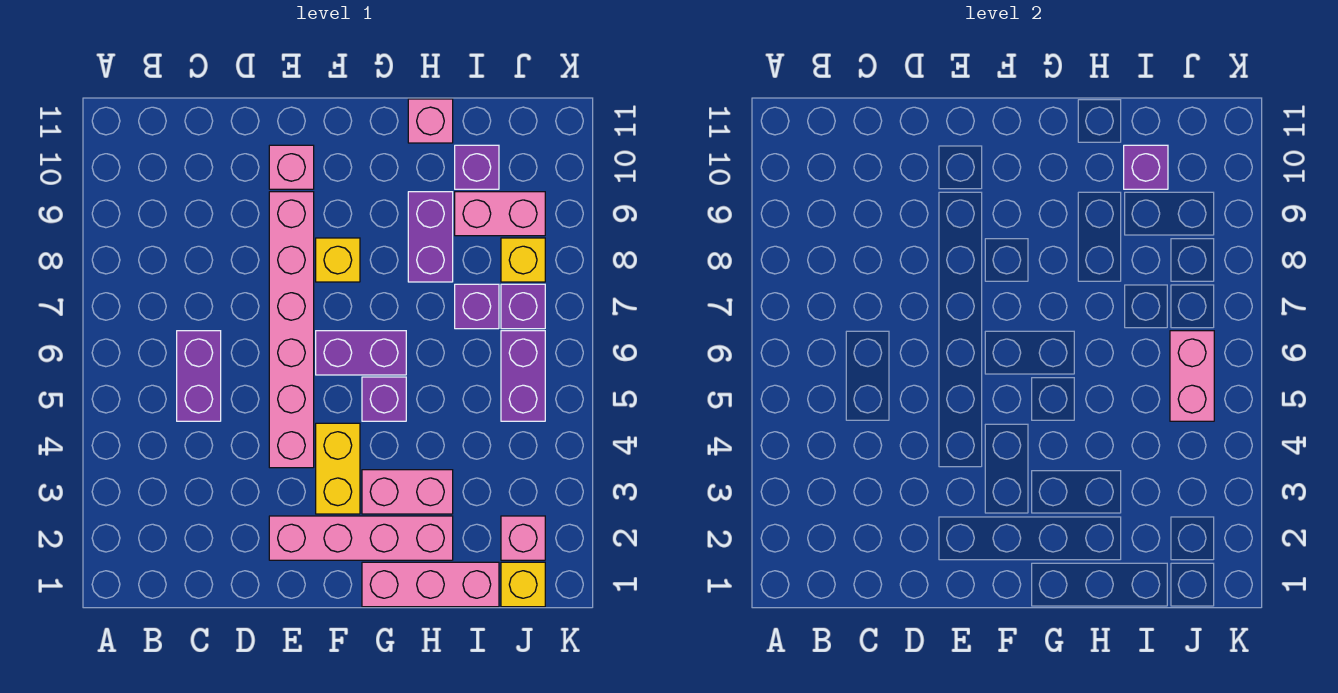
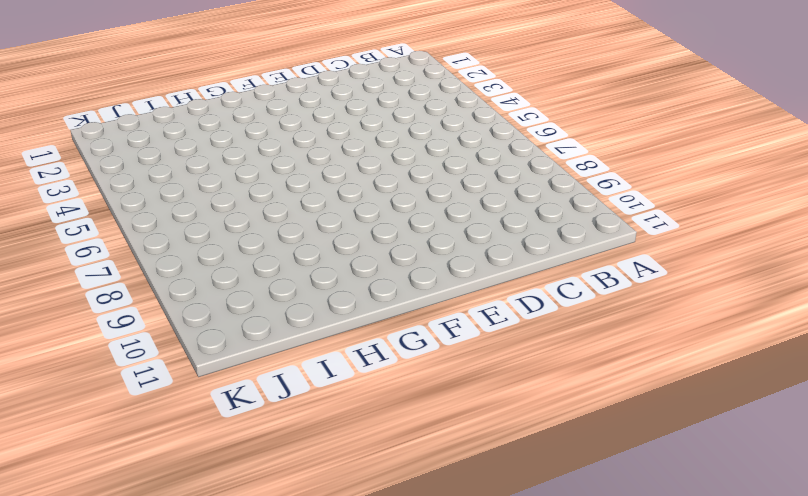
none -> purple brick C5:C6 level 1
none -> pink brick E2:H2 level 1
none -> pink brick E4:E9 level 1

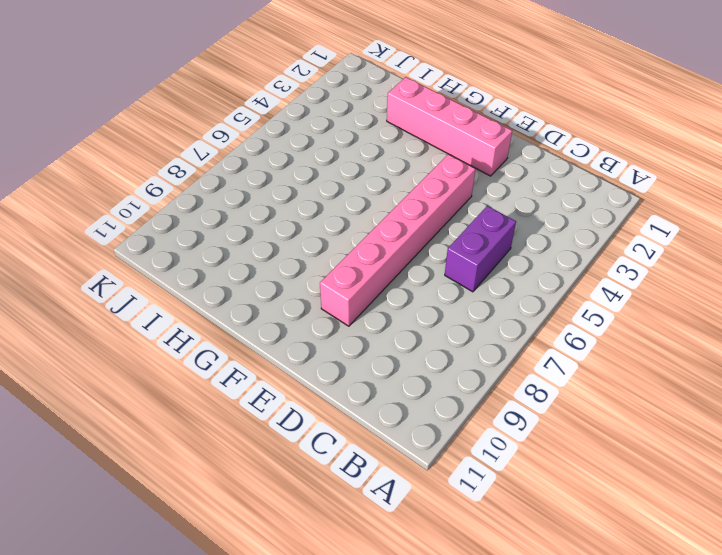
none -> pink brick E10 level 1
none -> yellow brick F3:F4 level 1
none -> purple brick F6:G6 level 1

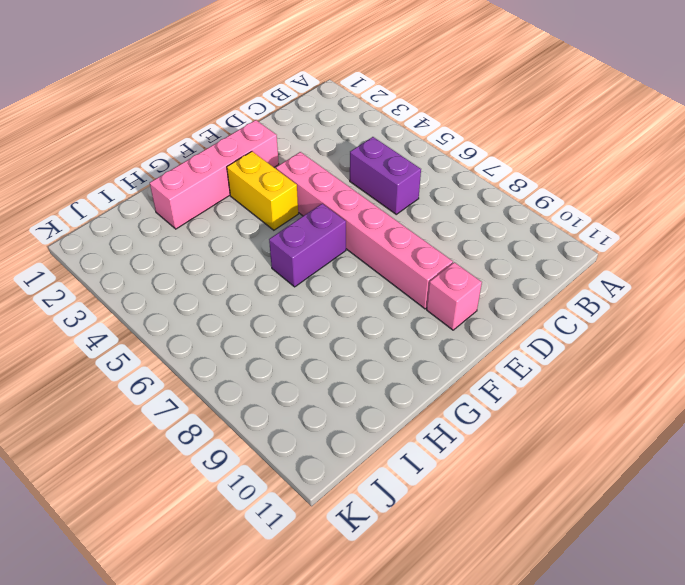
none -> yellow brick F8 level 1
none -> pink brick G1:I1 level 1
none -> pink brick G3:H3 level 1

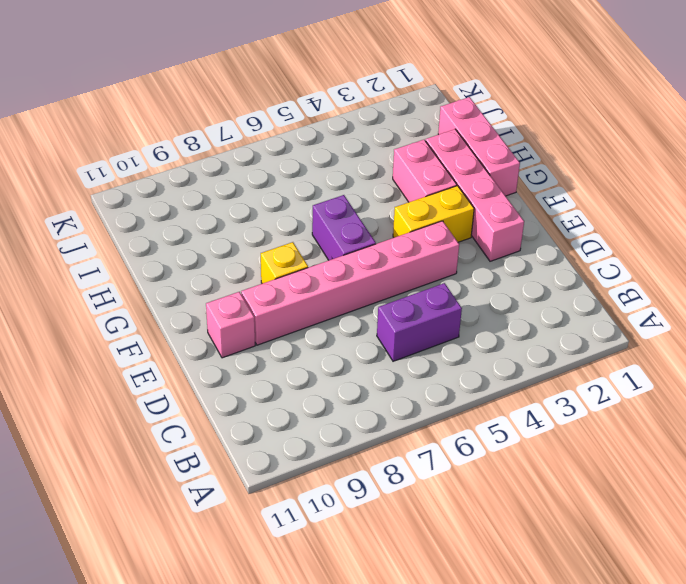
none -> purple brick G5 level 1
none -> purple brick H8:H9 level 1
none -> pink brick H11 level 1

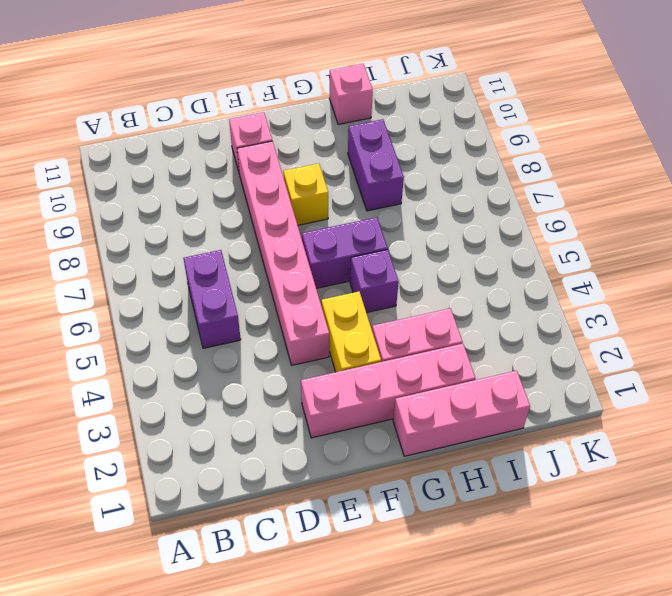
none -> purple brick I7 level 1
none -> pink brick I9:J9 level 1
none -> purple brick I10 level 1

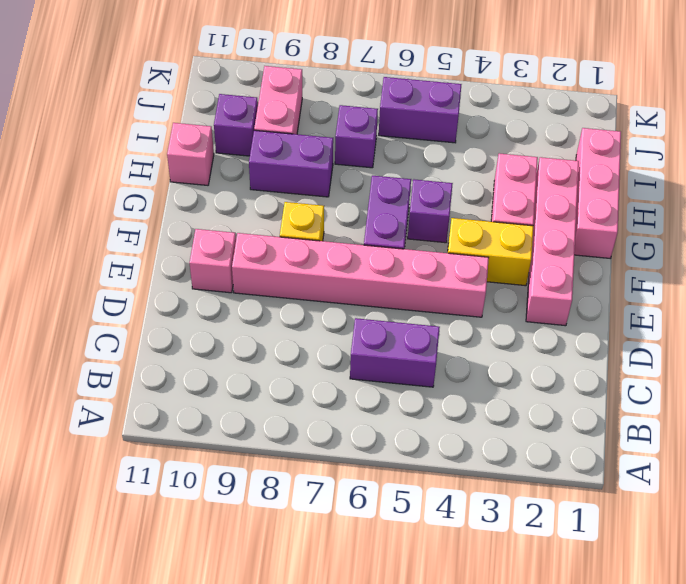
none -> yellow brick J1 level 1
none -> pink brick J2 level 1
none -> purple brick J7 level 1

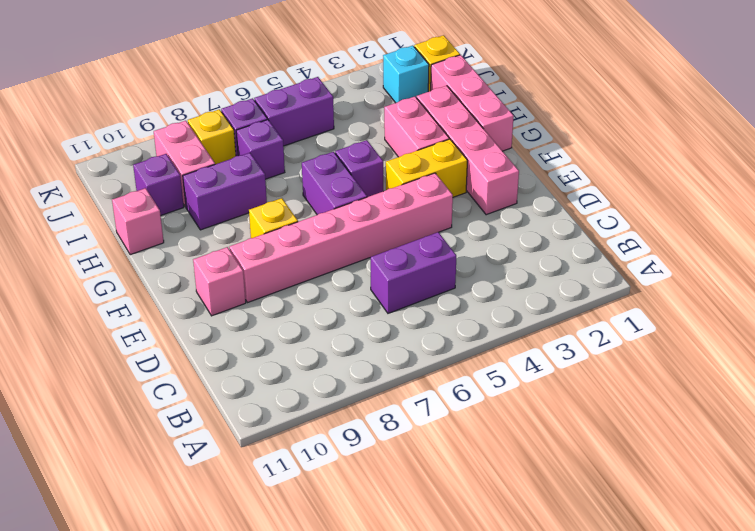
cyan brick J2 level 1 -> pink brick J2 level 1
none -> purple brick I10 level 2
none -> pink brick J5:J6 level 2

